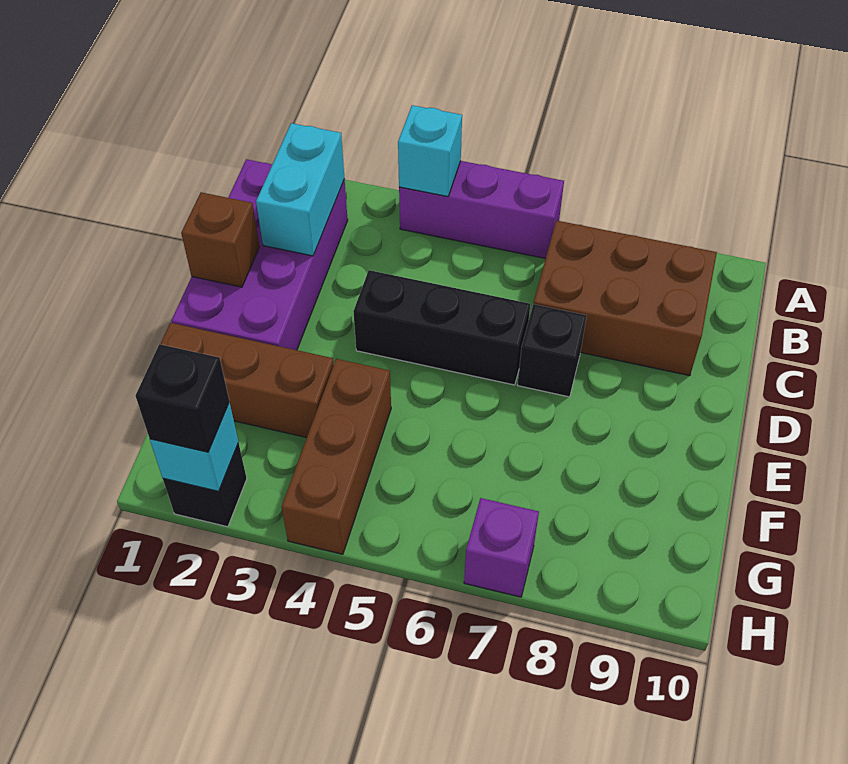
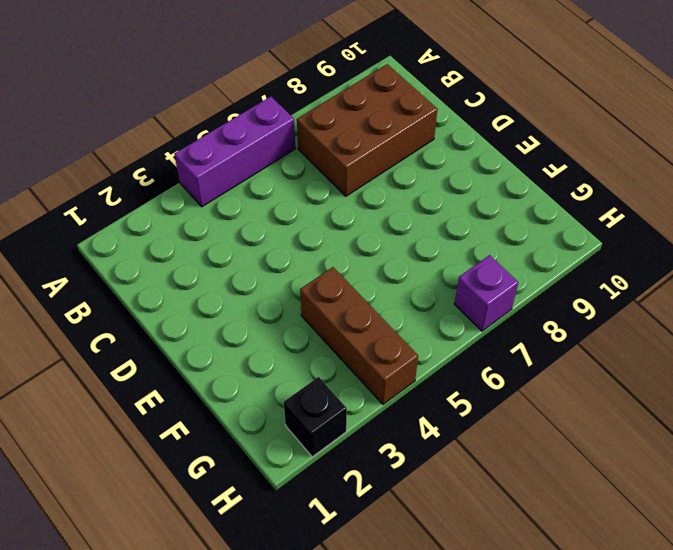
none -> purple brick B1:E2 level 1
none -> black brick D4:D6 level 1
none -> black brick D7 level 1

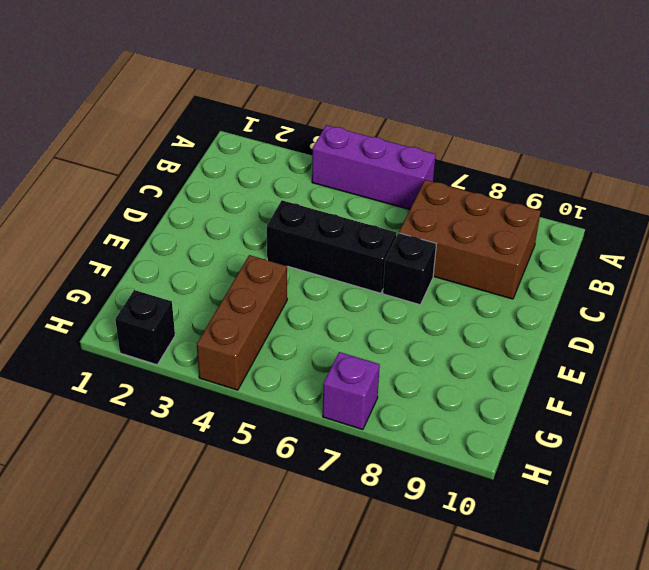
none -> purple brick B1:E2 level 1
none -> brown brick F1:F3 level 1
none -> cyan brick A4 level 2

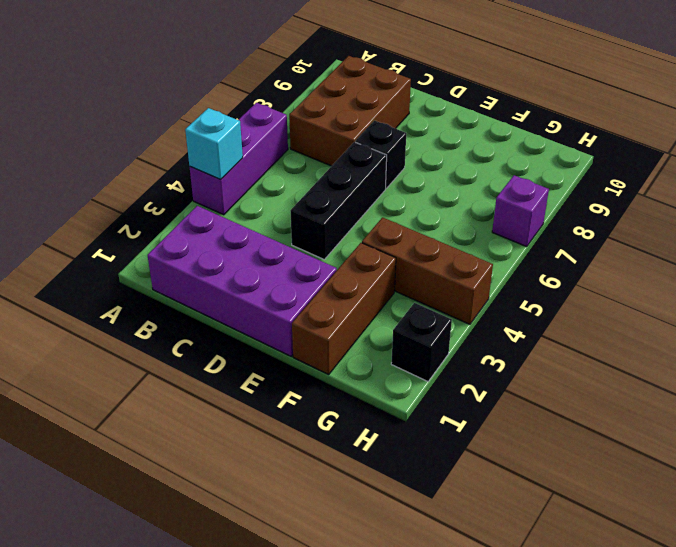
none -> cyan brick B2:C2 level 2
none -> brown brick D1 level 2
none -> cyan brick H2 level 2

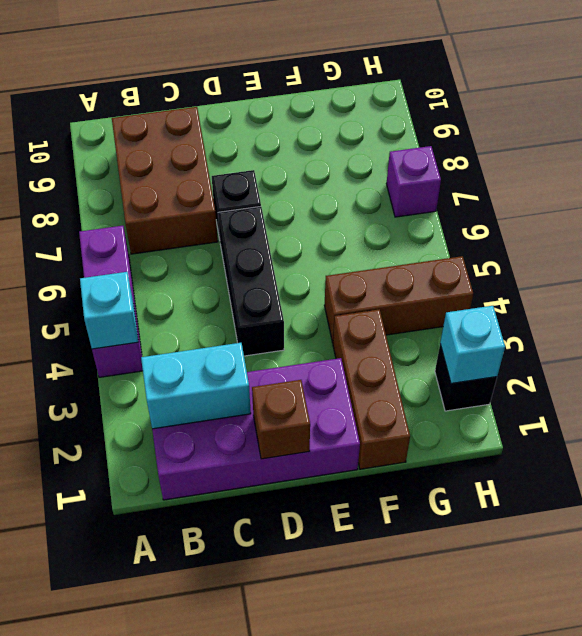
none -> black brick H2 level 3

